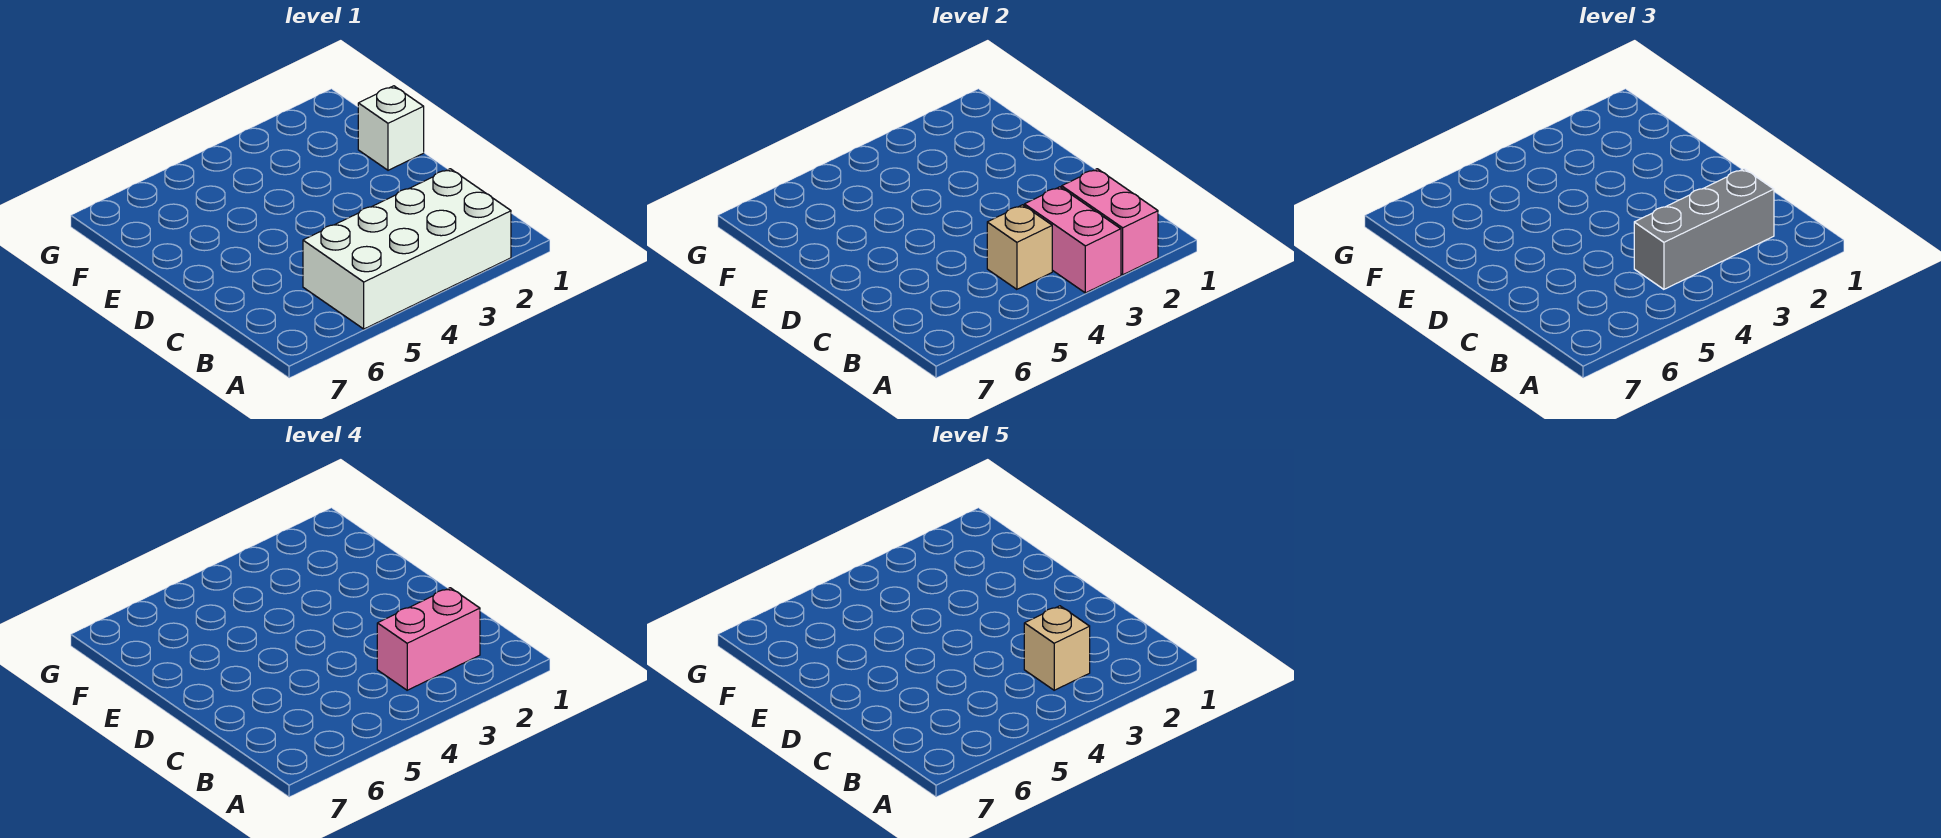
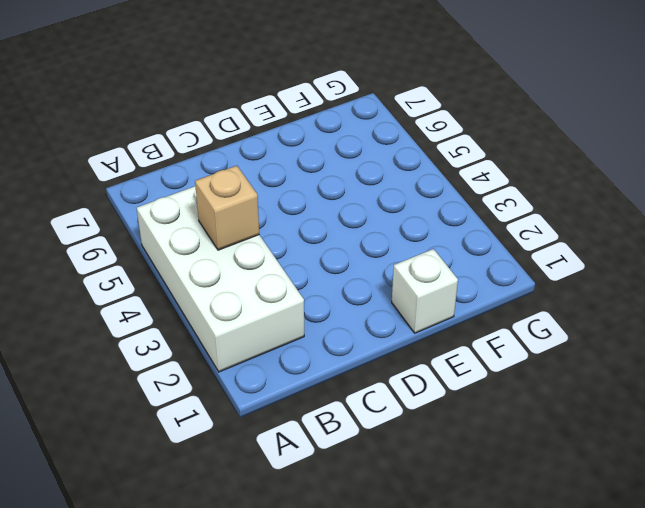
none -> pink brick A2:B2 level 2
none -> pink brick A3:B3 level 2

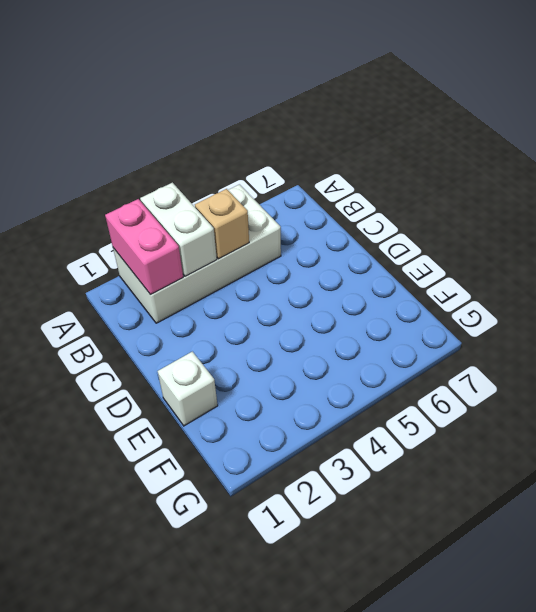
white brick A3:B3 level 2 -> pink brick A3:B3 level 2
none -> grey brick B2:B4 level 3
none -> pink brick B2:B3 level 4

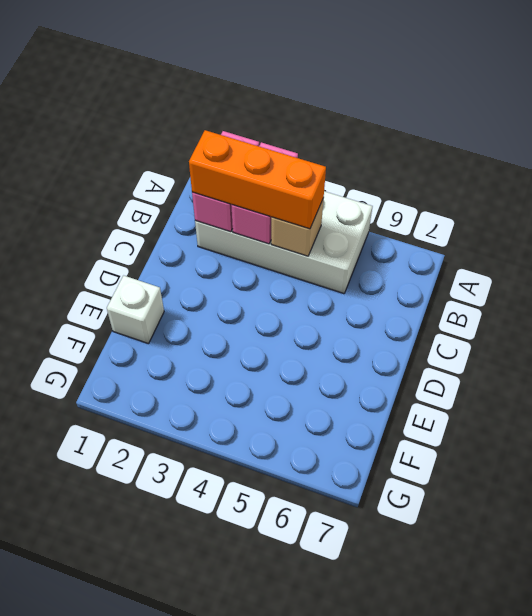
orange brick B2:B4 level 3 -> grey brick B2:B4 level 3
none -> pink brick B2:B3 level 4
none -> tan brick B3 level 5

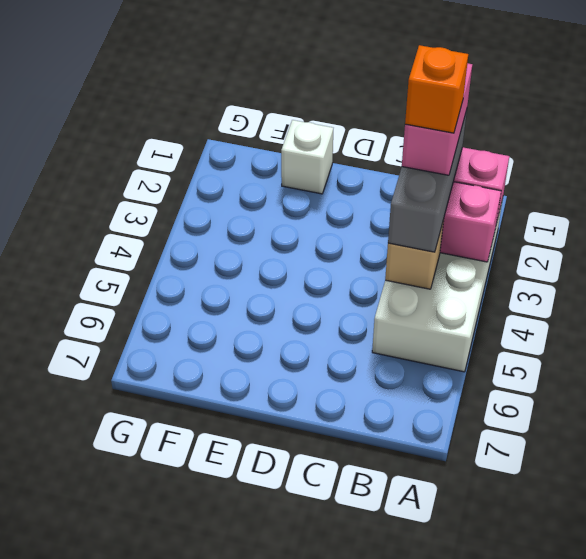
orange brick B3 level 5 -> tan brick B3 level 5

